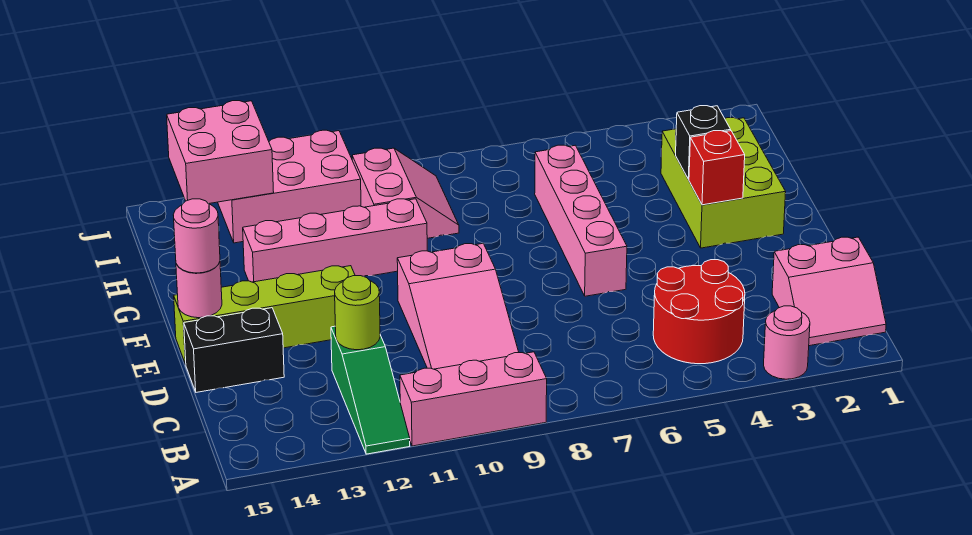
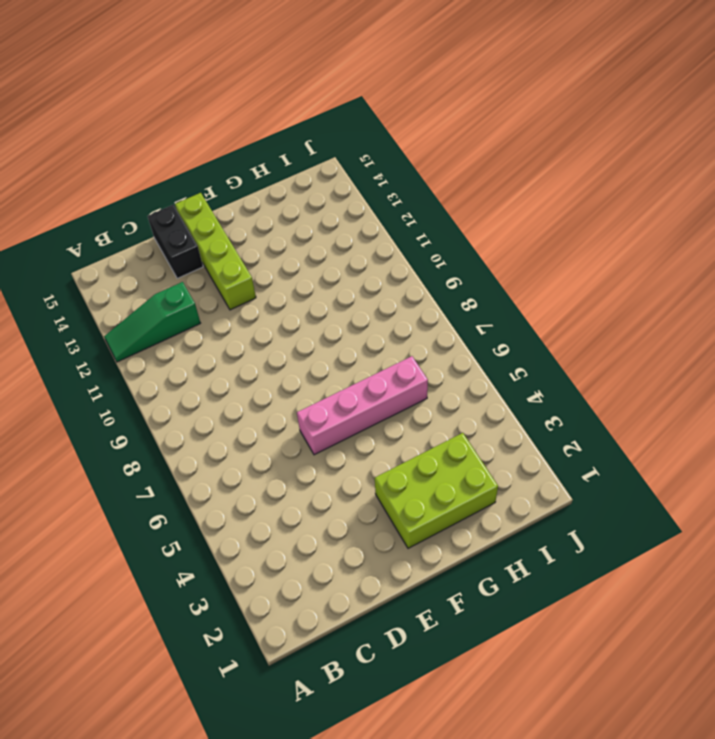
none -> pink round brick A3 level 1
none -> pink brick A9:A11 level 1
none -> pink slope B1:C2 level 1 top C

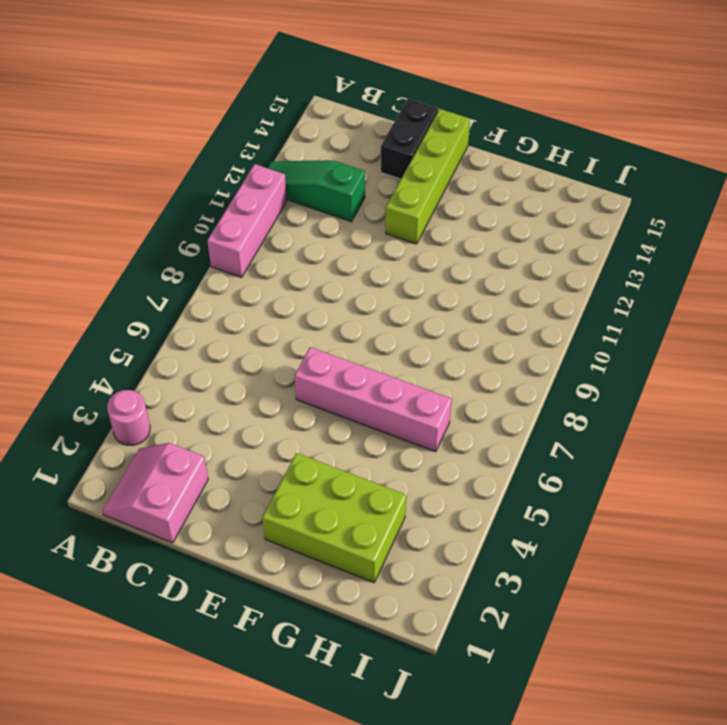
none -> red round brick B4:C5 level 1
none -> pink slope C9:E10 level 1 top E
none -> pink brick G10:G13 level 1

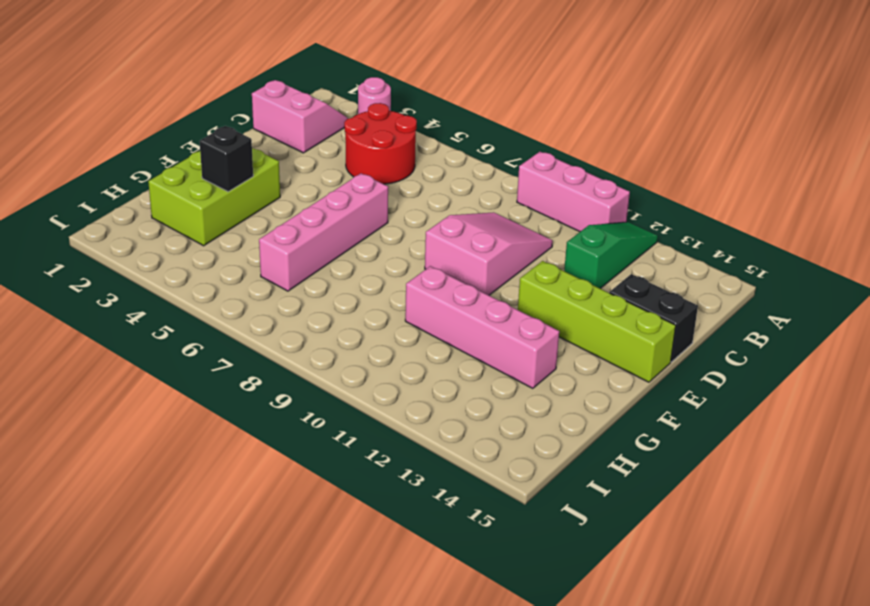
none -> pink slope H9:I10 level 1 top 10
none -> pink brick I11:J13 level 1
none -> lime round brick C12 level 2

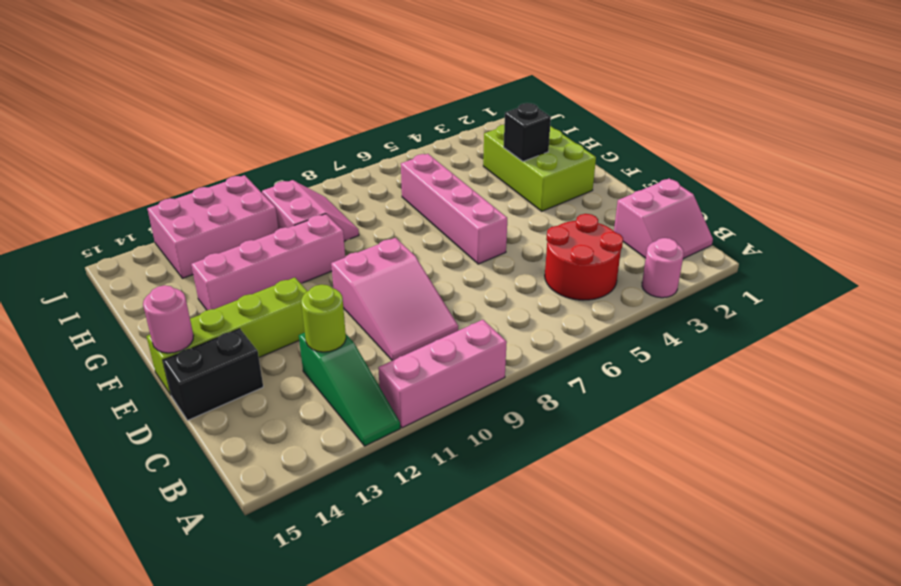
none -> red brick F3 level 2
none -> pink brick I13:J14 level 2
none -> pink round brick E15 level 3

